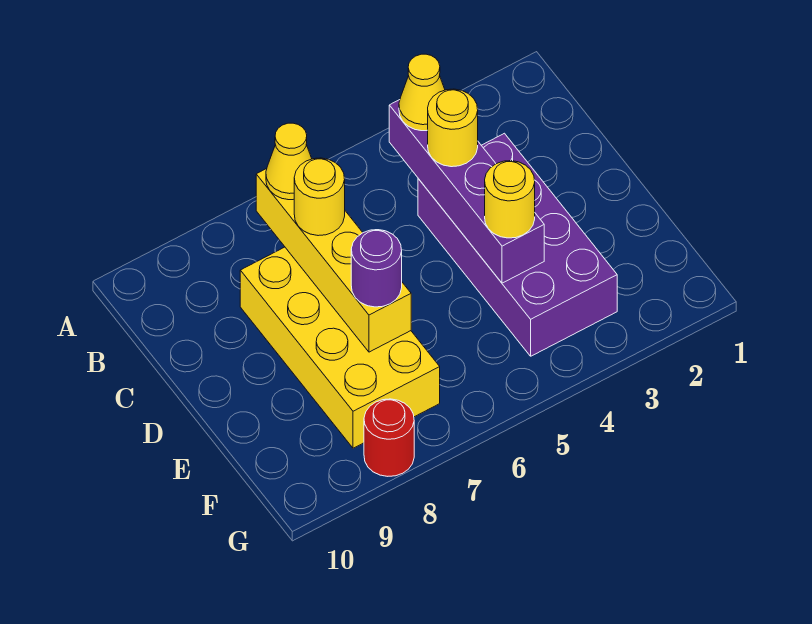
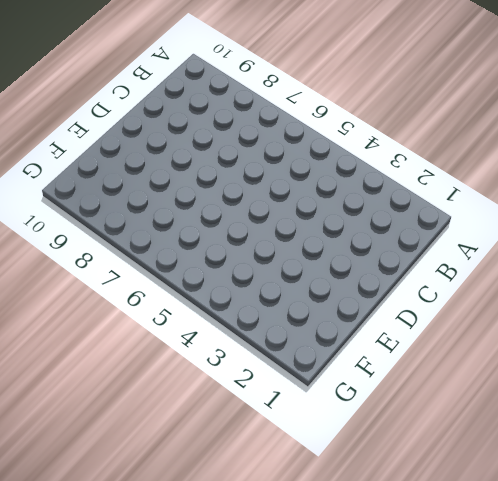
none -> purple brick C3:F4 level 1
none -> yellow brick C7:F8 level 1

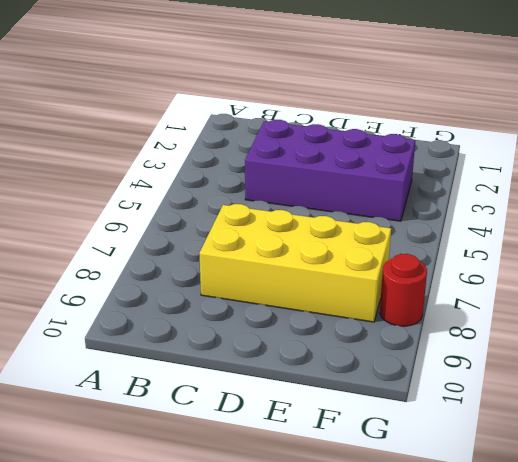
none -> purple brick B4:E4 level 2
none -> yellow brick B7:E7 level 2

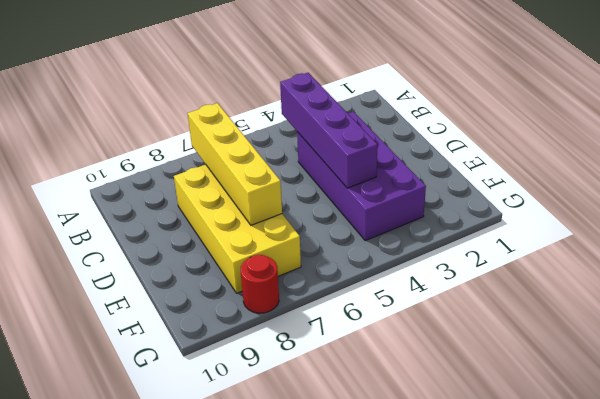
none -> yellow cone B4 level 3
none -> yellow cone B7 level 3

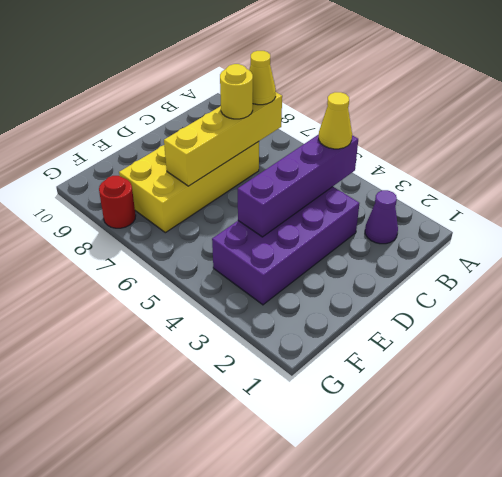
purple cone B2 level 1 -> none
none -> yellow round brick C4 level 3
none -> yellow round brick E4 level 3

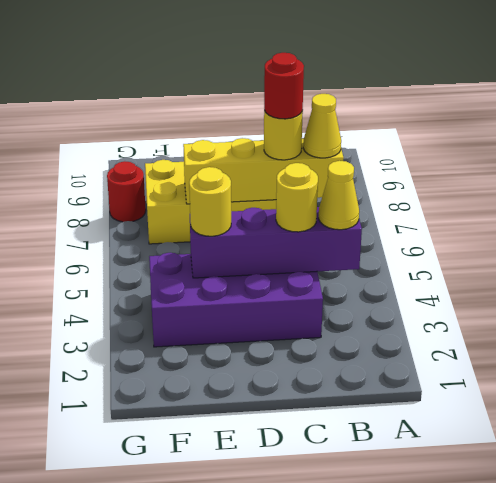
red round brick C7 level 4 -> none
none -> purple round brick E7 level 3

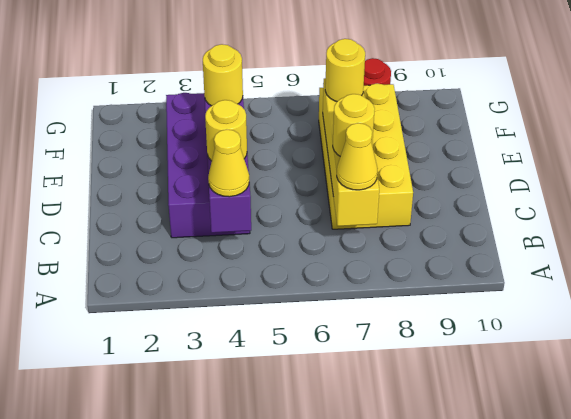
yellow round brick E7 level 3 -> purple round brick E7 level 3

